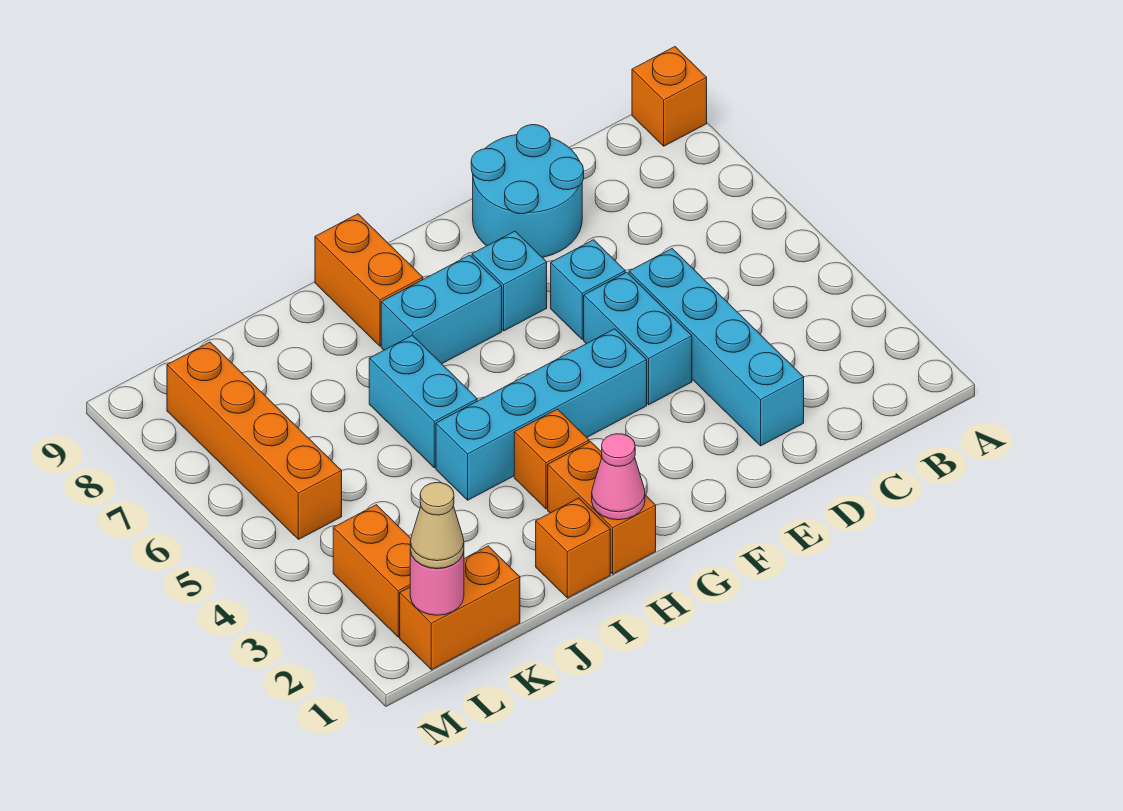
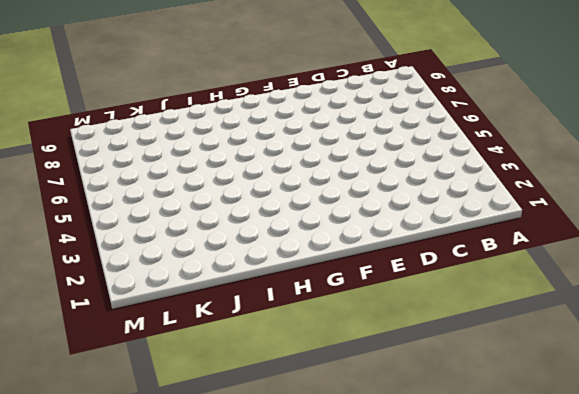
none -> orange brick A9 level 1
none -> cyan brick D2:D5 level 1
none -> cyan round brick D8:E9 level 1

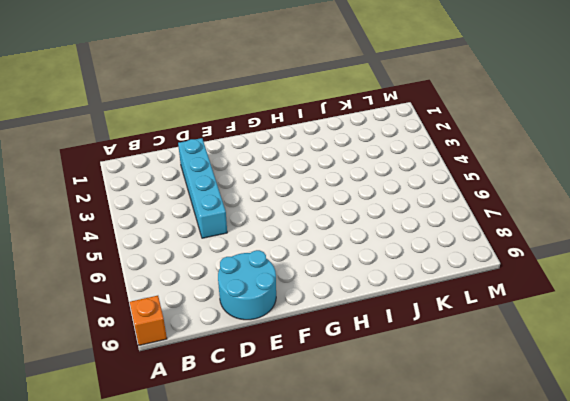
none -> cyan brick E4:E5 level 1
none -> cyan brick E6 level 1
none -> cyan brick F4:I4 level 1

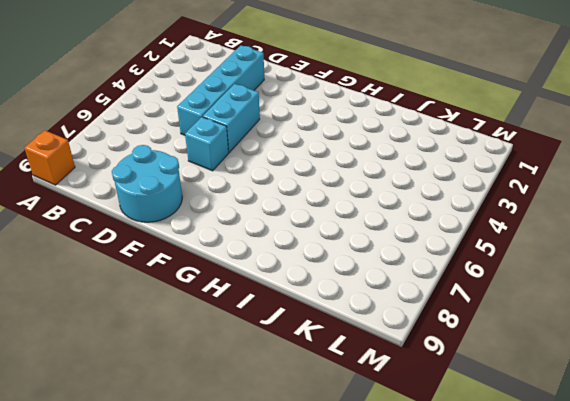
none -> cyan brick F4:I4 level 1
none -> cyan brick F7 level 1
none -> cyan brick G7:H7 level 1

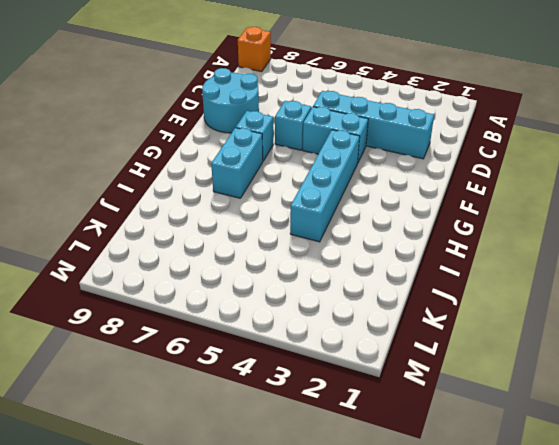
none -> orange brick H1:H2 level 1
none -> orange brick H3 level 1
none -> orange brick H8:H9 level 1

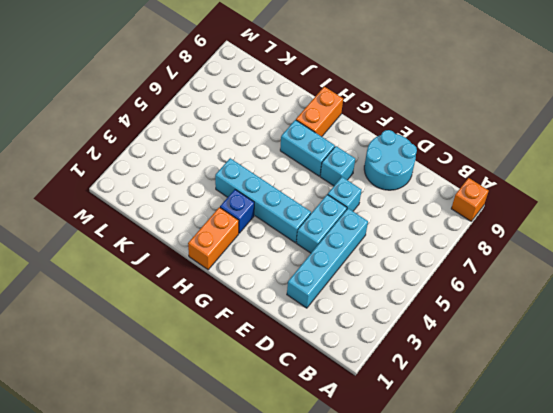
blue brick H3 level 1 -> orange brick H3 level 1
none -> orange brick I1 level 1
none -> cyan brick I5:I6 level 1
none -> orange brick K1:L1 level 1

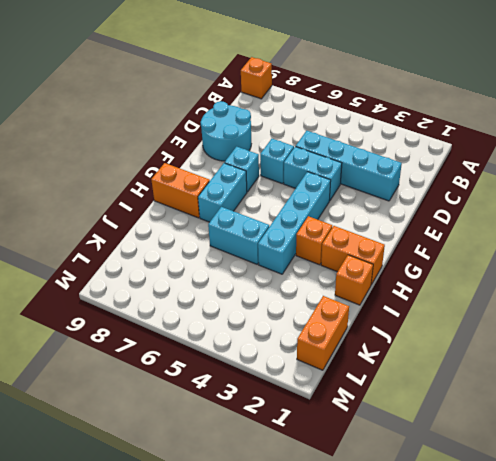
none -> orange brick L2:L3 level 1
none -> orange brick L5:L8 level 1
none -> pink cone H1 level 2

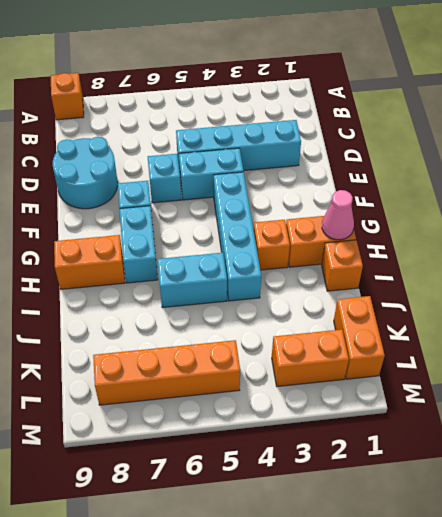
none -> pink round brick L1 level 2
none -> tan cone L1 level 3

